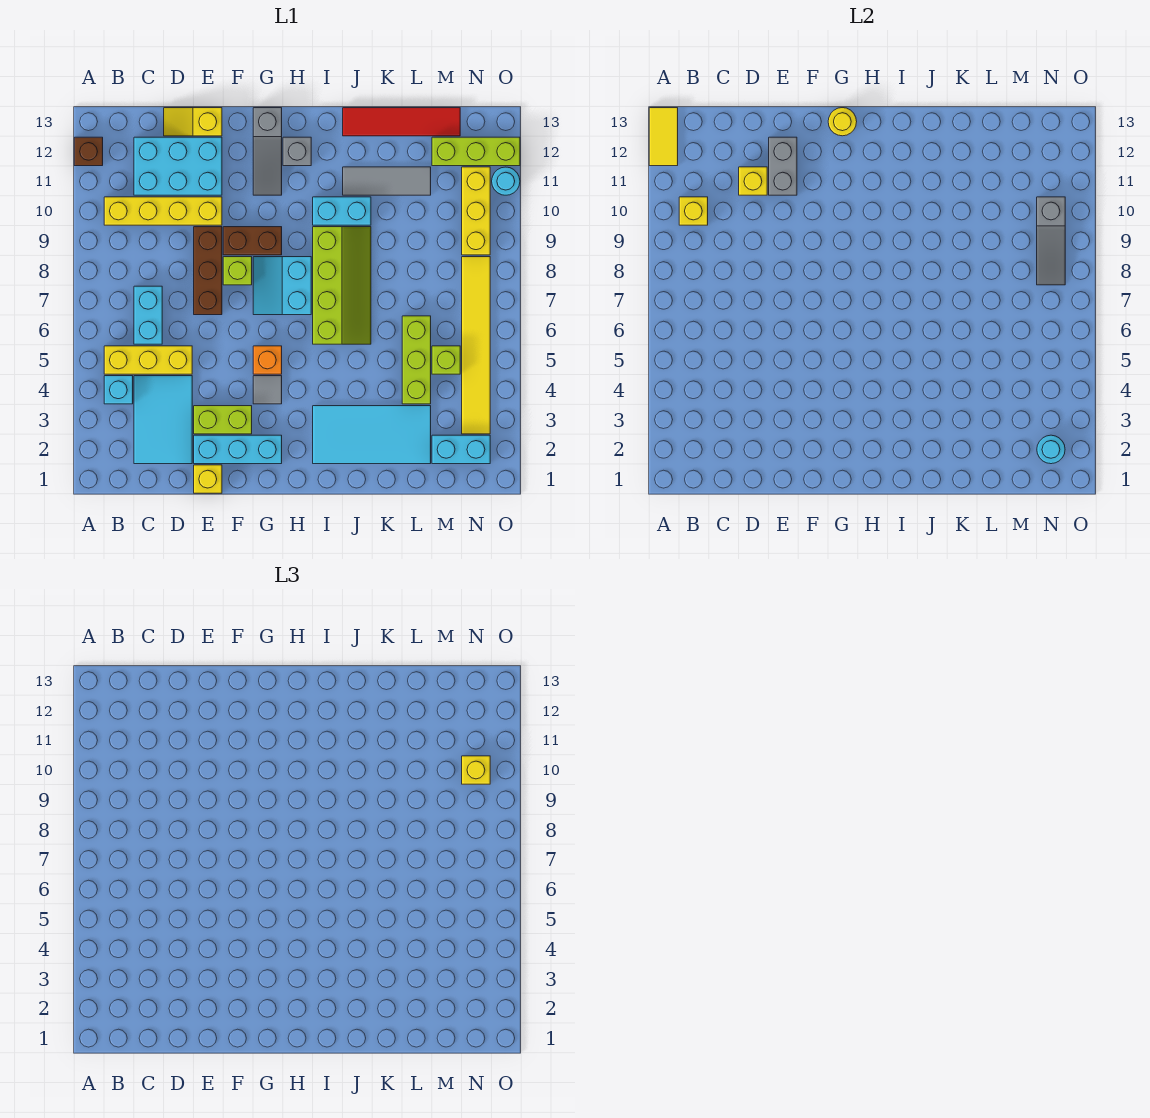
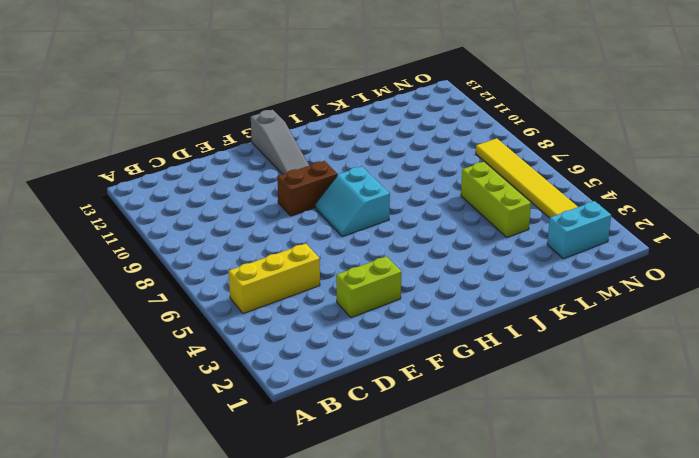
none -> brown brick A12 level 1
none -> cyan brick B4 level 1
none -> yellow brick B10:E10 level 1
none -> cyan tile C2:D4 level 1

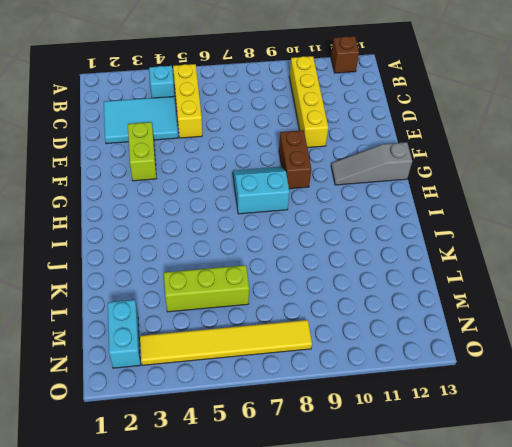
none -> cyan brick C6:C7 level 1
none -> cyan brick C11:E12 level 1
none -> yellow slope D13:E13 level 1 top E
none -> yellow brick E1 level 1

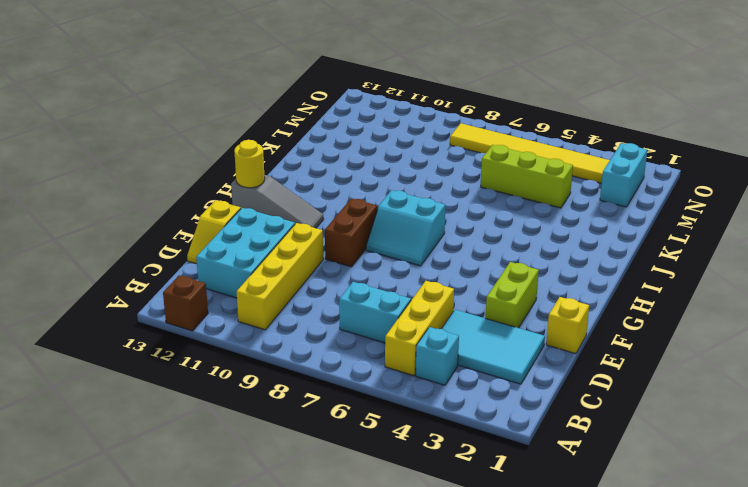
none -> cyan brick E2:G2 level 1
none -> brown brick E7:E9 level 1
none -> lime brick F8 level 1
none -> grey tile G4 level 1

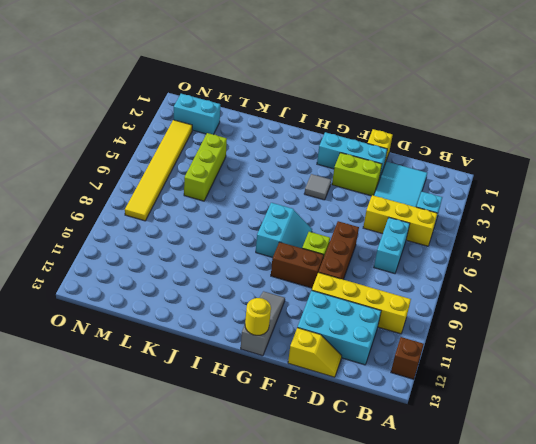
none -> orange brick G5 level 1
none -> grey brick H12 level 1
none -> cyan tile I2:L3 level 1
none -> lime slope I6:J9 level 1 top I

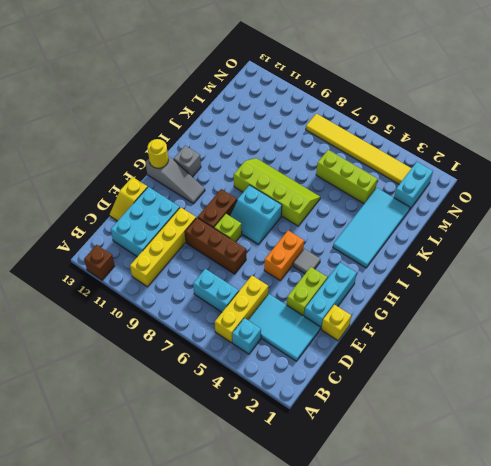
orange brick F5:G5 level 1 -> orange brick G5 level 1
none -> cyan brick I10:J10 level 1
none -> grey tile J11:L11 level 1
none -> red tile J13:M13 level 1
none -> lime brick M5 level 1

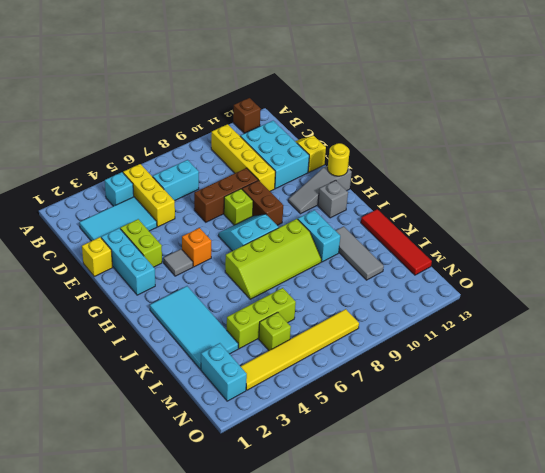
none -> lime brick M12:O12 level 1
none -> yellow brick N9:N11 level 1
none -> cyan round brick O11 level 1
none -> yellow tile A12:A13 level 2

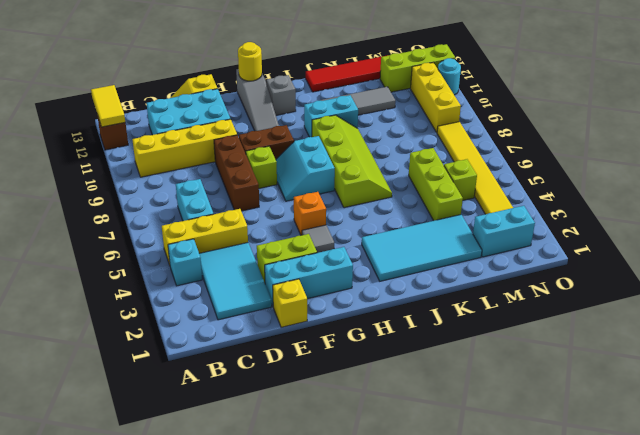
none -> yellow brick B10 level 2
none -> yellow brick D11 level 2
none -> grey brick E11:E12 level 2
none -> cyan round brick N2 level 2

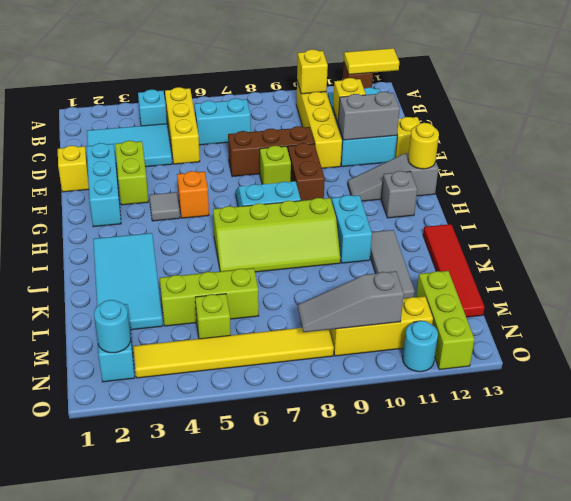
none -> yellow brick N10 level 3

